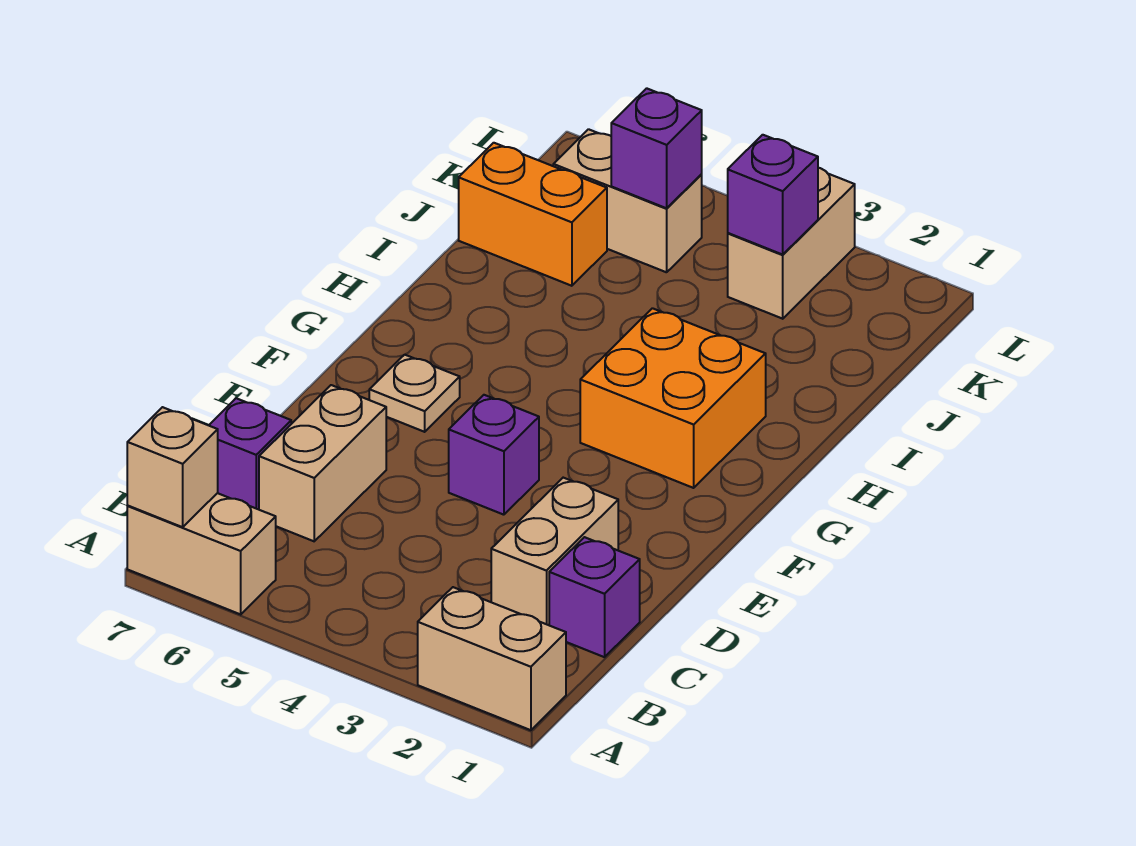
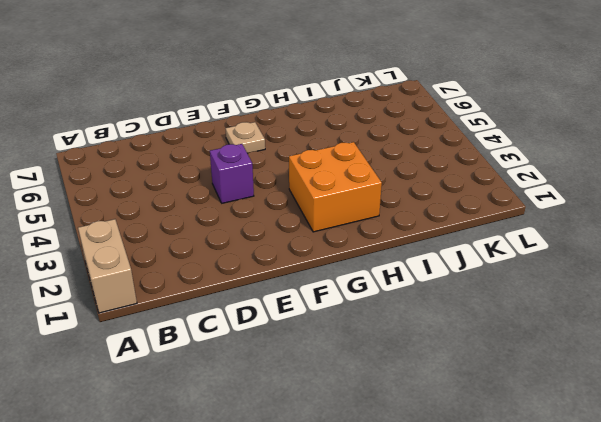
none -> tan brick A6:A7 level 1
none -> purple brick C1 level 1
none -> tan brick C2:D2 level 1

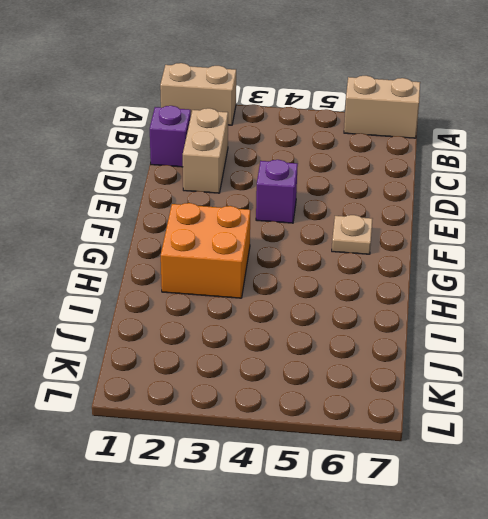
none -> tan brick C6:D6 level 1
none -> purple brick C7 level 1
none -> orange brick J6:J7 level 1

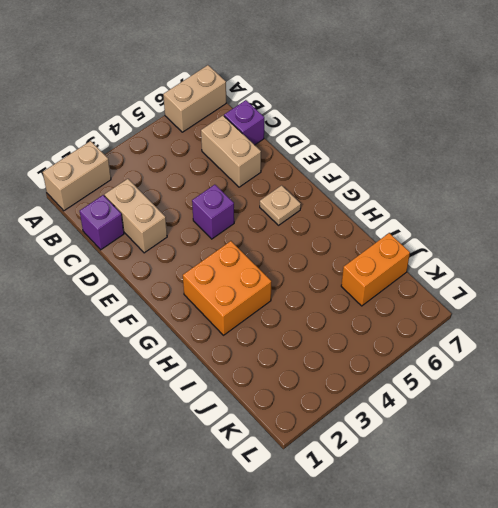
none -> tan brick K3:L3 level 1
none -> tan brick K5:K6 level 1
none -> tan brick A7 level 2

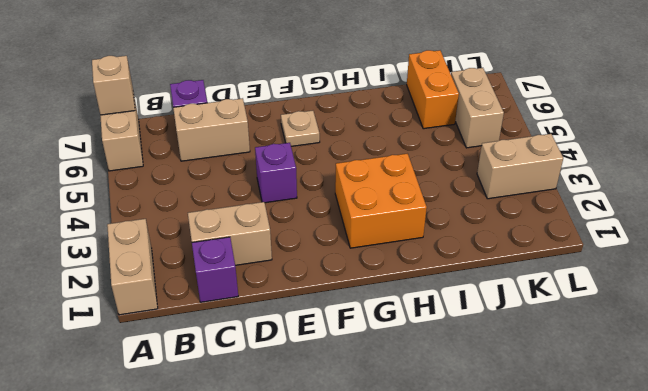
none -> purple brick K3 level 2
none -> purple brick K5 level 2

